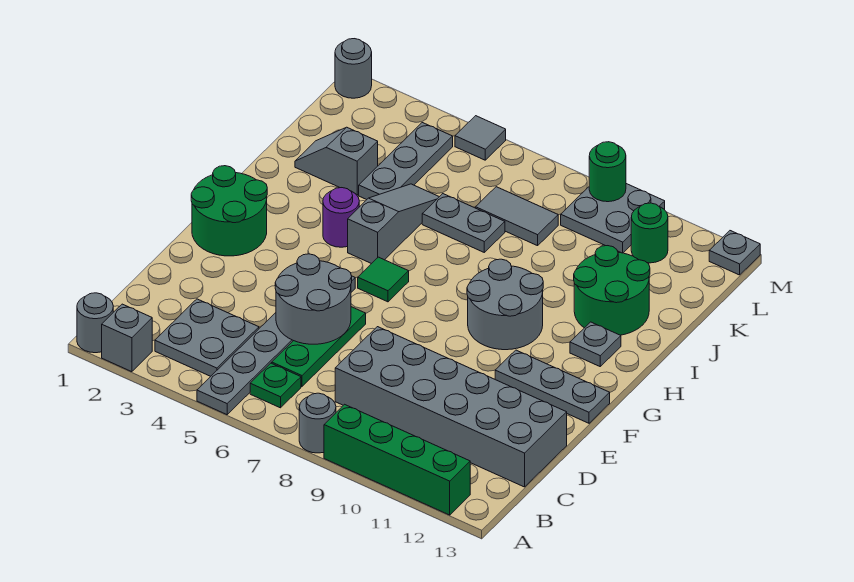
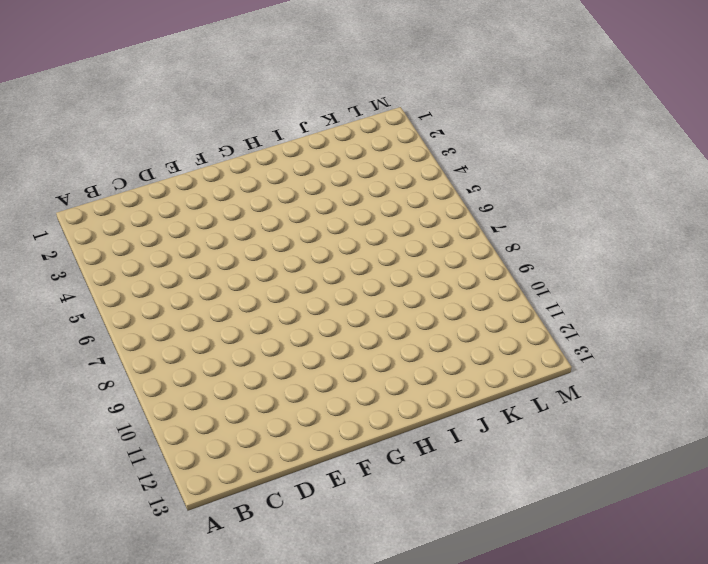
none -> grey round brick A1 level 1
none -> grey brick A2 level 1
none -> grey plate A5:F5 level 1

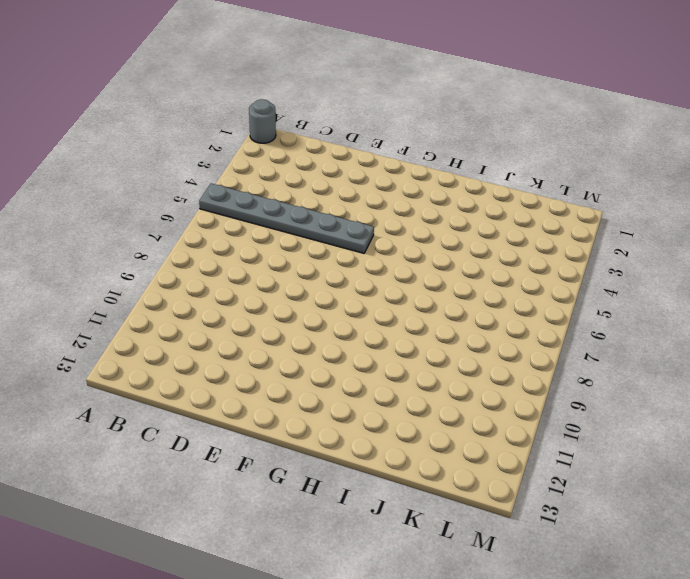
none -> grey brick A2 level 1
none -> grey round brick A8 level 1
none -> green brick A9:A12 level 1

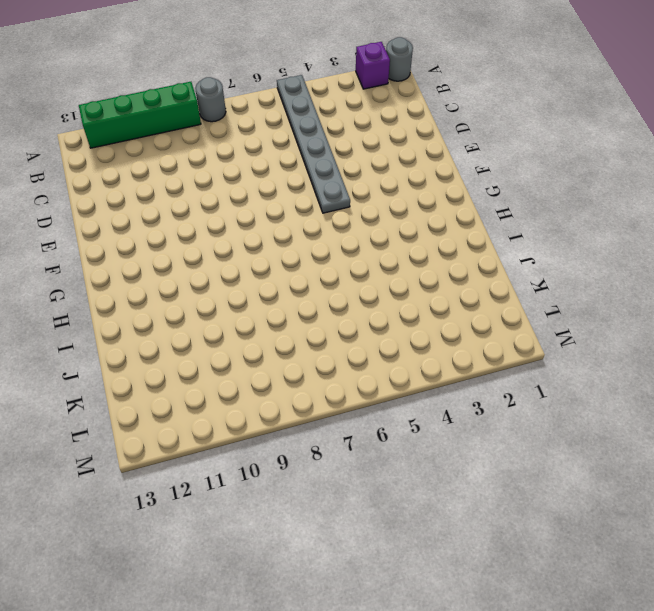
purple brick A2 level 1 -> grey brick A2 level 1
none -> grey plate B3:C4 level 1
none -> green plate B6 level 1
none -> green plate C6:E6 level 1

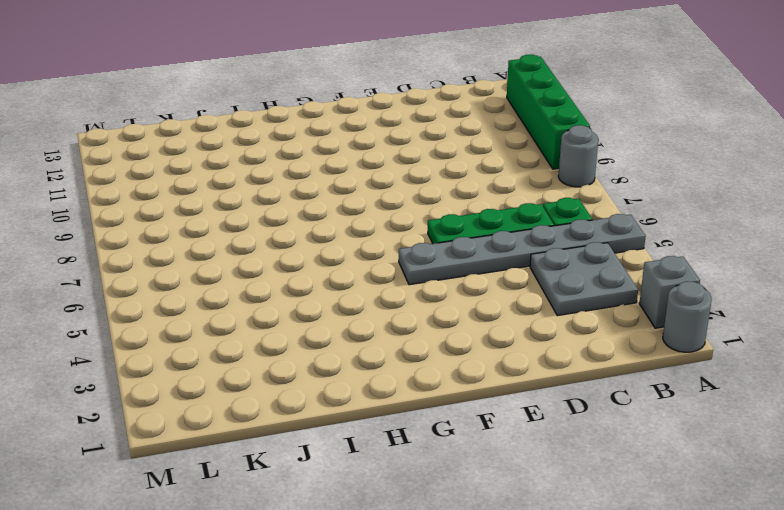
none -> grey brick C8:D13 level 1
none -> green round brick F1:G2 level 1
none -> grey plate F11:F13 level 1

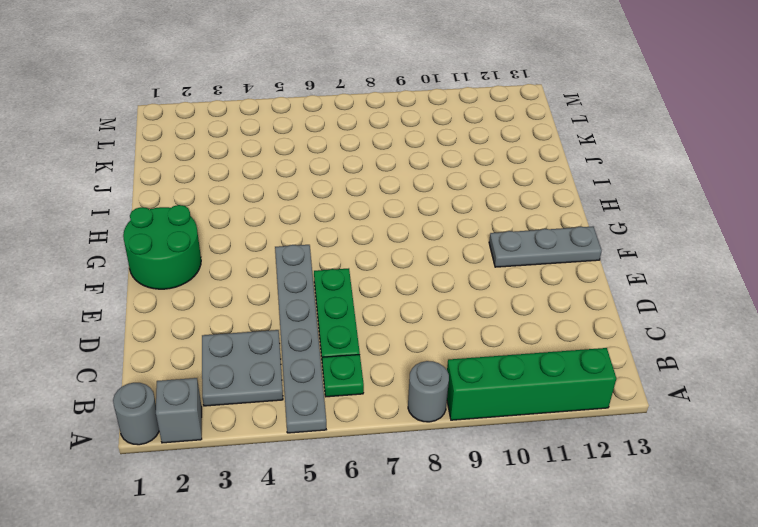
none -> grey brick C8:D13 level 1
none -> green tile G6 level 1
none -> grey round brick G9:H10 level 1

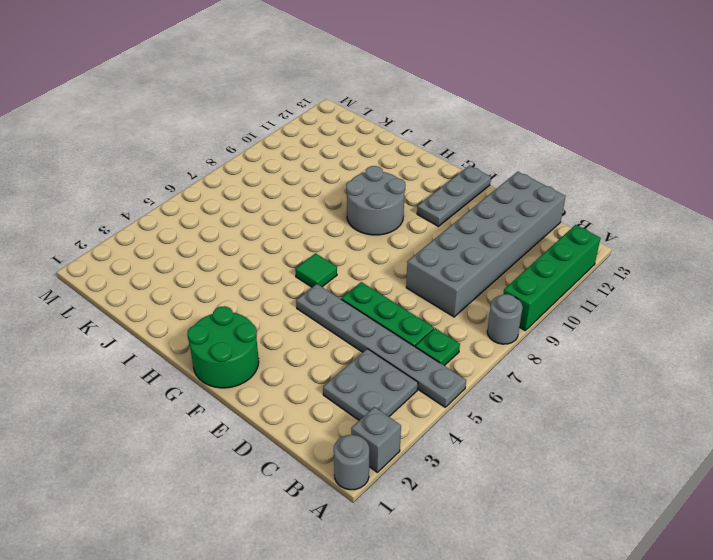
none -> purple round brick H4 level 1
none -> grey slope H5:J5 level 1 top H
none -> grey plate H12 level 1

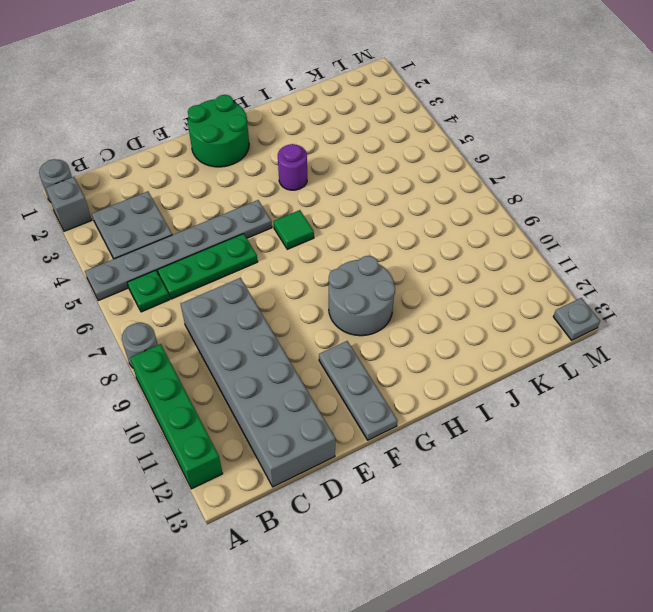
none -> grey slope H5:J5 level 1 top H
none -> grey plate H12 level 1
none -> green round brick I11:J12 level 1

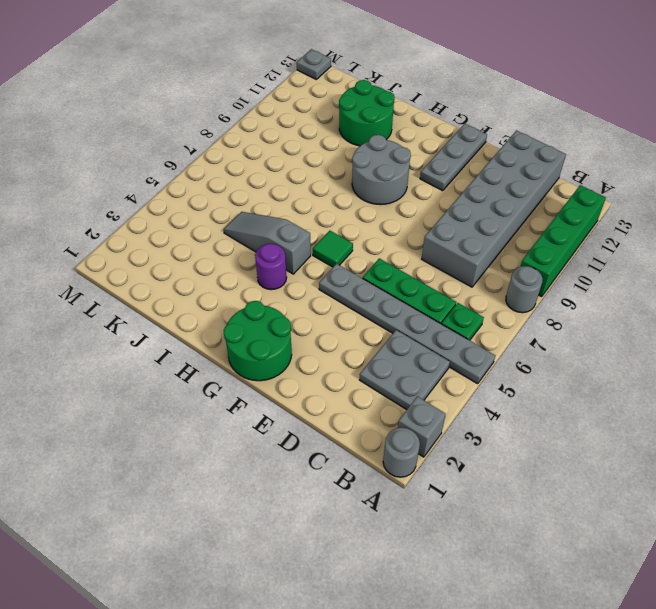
none -> grey plate H12 level 1
none -> grey slope J2:J3 level 1 top 3
none -> grey plate J4:L4 level 1

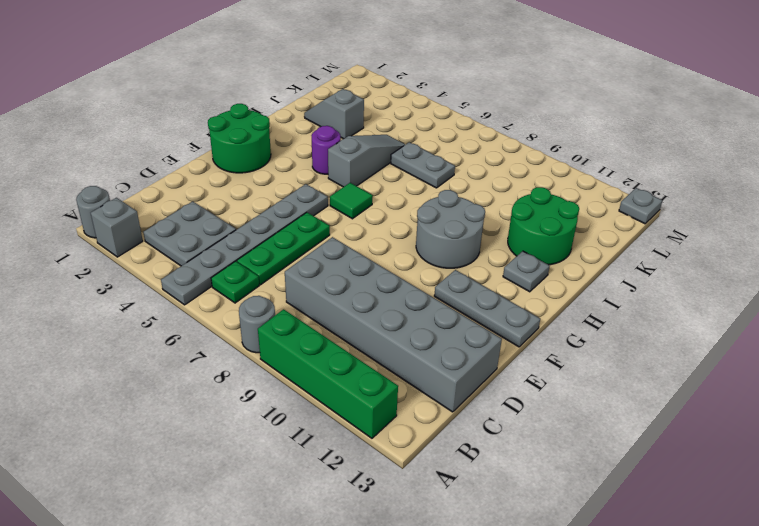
none -> grey plate J4:L4 level 1
none -> grey tile K7:K8 level 1
none -> grey plate L9:M10 level 1

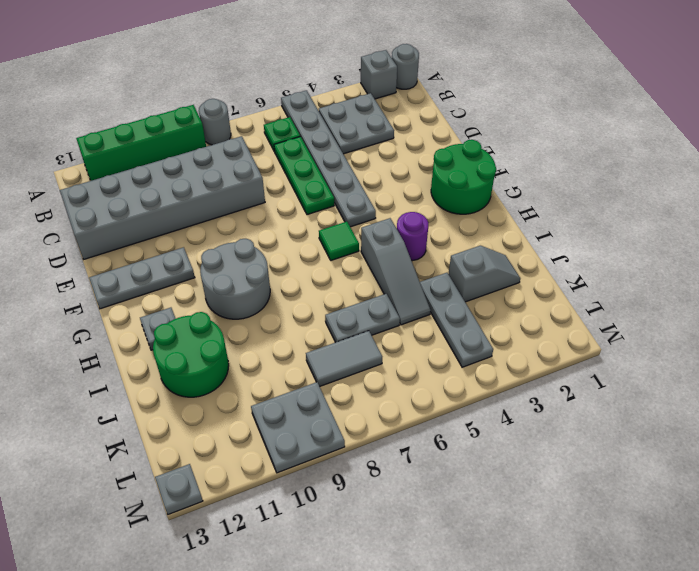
none -> green round brick L11 level 1
none -> grey round brick M1 level 1
none -> grey tile M5 level 1

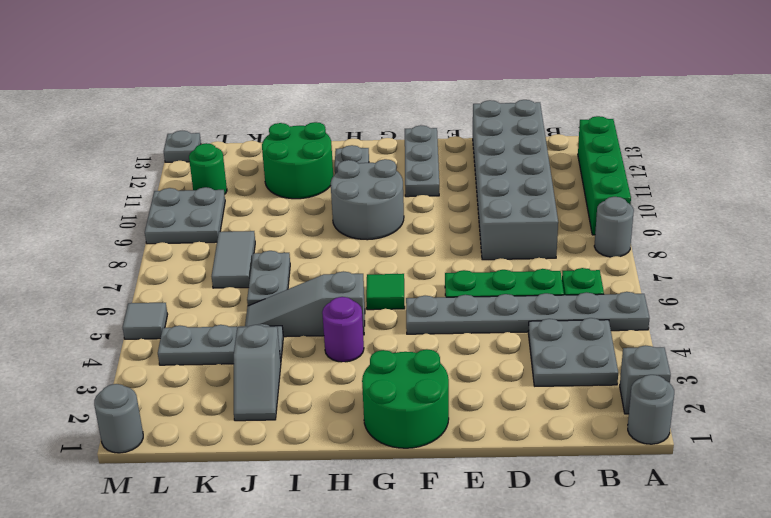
none -> grey round brick D5:E6 level 2
none -> green round brick M9 level 2

